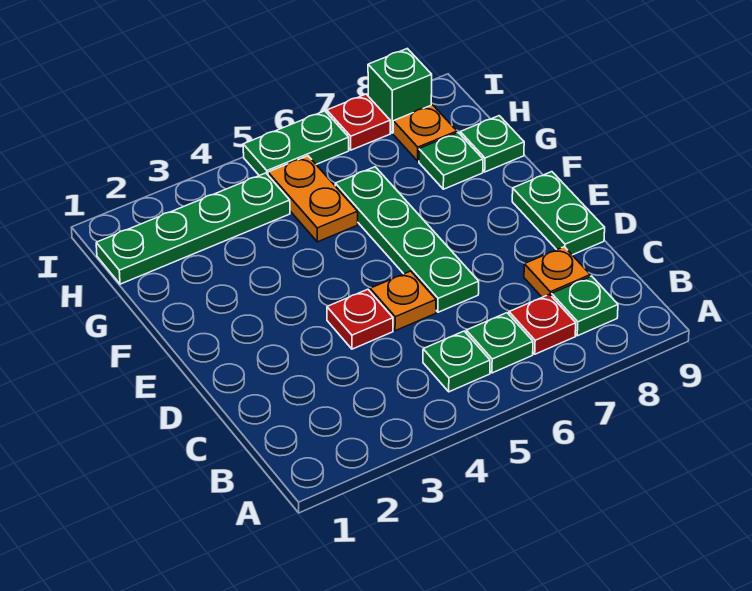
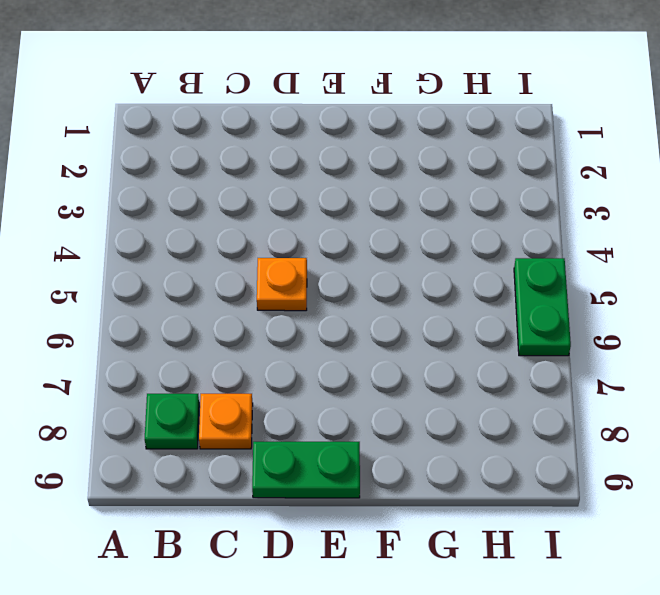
none -> green plate B5 level 1
none -> green plate B6 level 1
none -> red plate B7 level 1

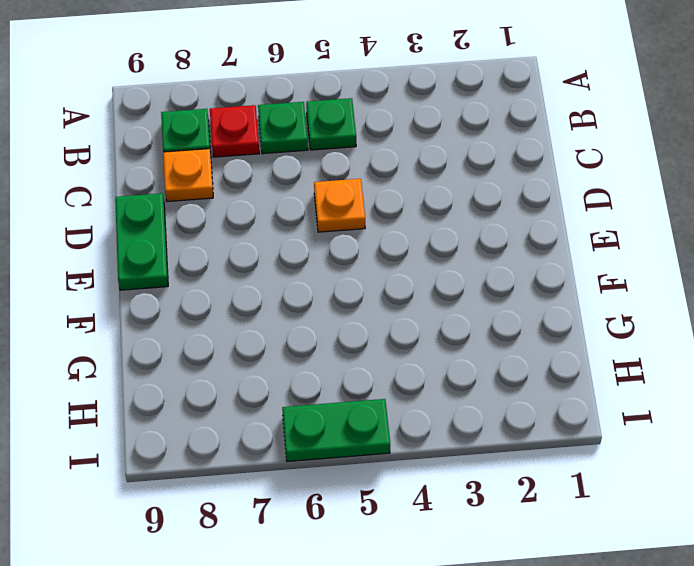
none -> red plate D4 level 1
none -> green plate D6:G6 level 1
none -> orange plate G5:H5 level 1

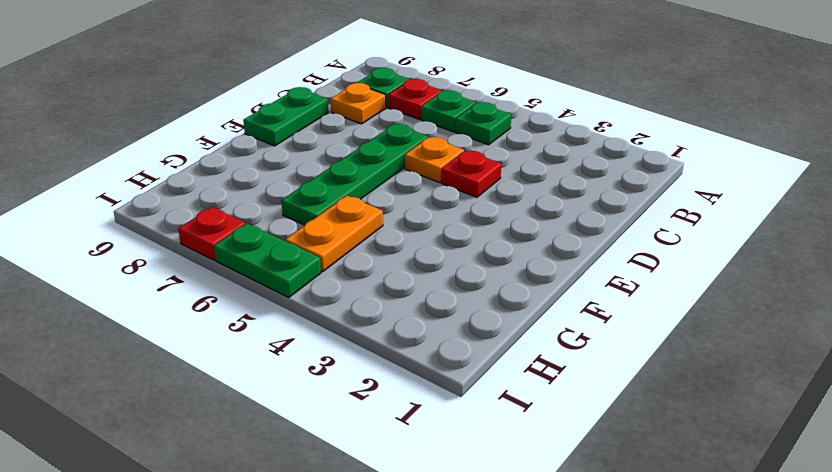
none -> green plate G8 level 1
none -> green plate G9 level 1
none -> green plate H1:H4 level 1

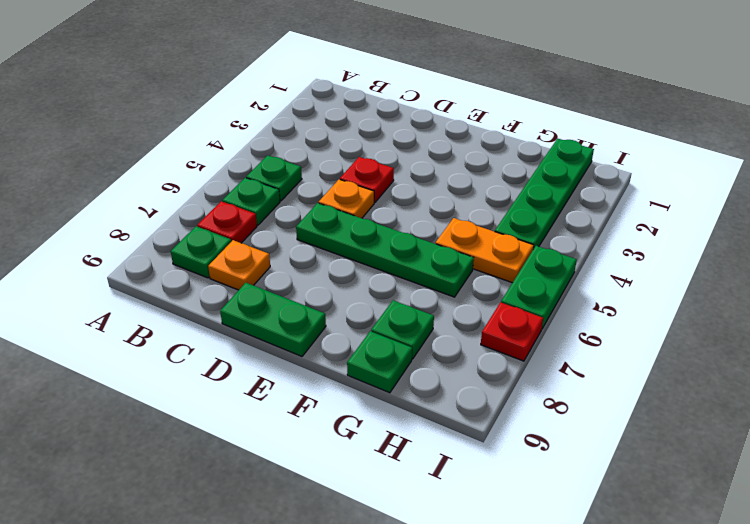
none -> orange plate H8 level 1
none -> green brick I8 level 1

